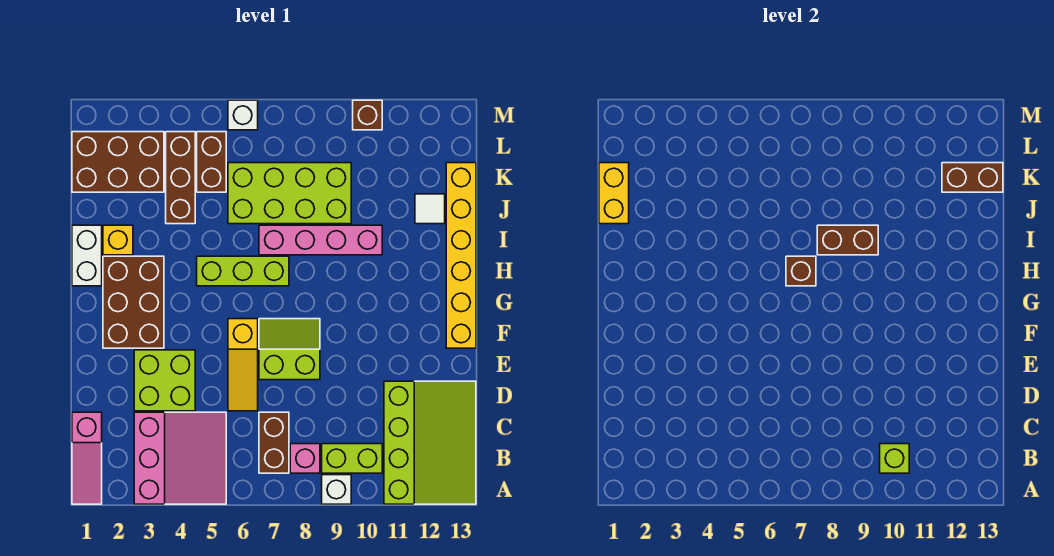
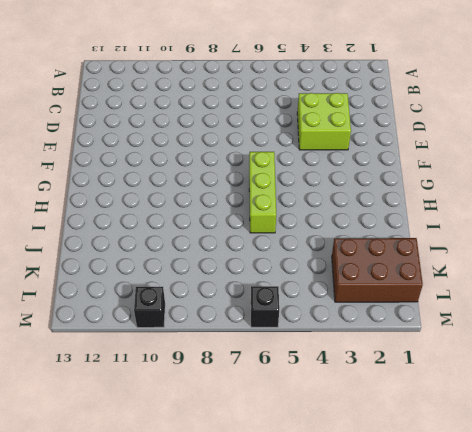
lime brick G6:I6 level 1 -> lime brick H5:H7 level 1
black brick M6 level 1 -> white brick M6 level 1
black brick M10 level 1 -> brown brick M10 level 1
none -> pink slope A1:C1 level 1 top C
none -> pink slope A3:C5 level 1 top 3
none -> white brick A9 level 1

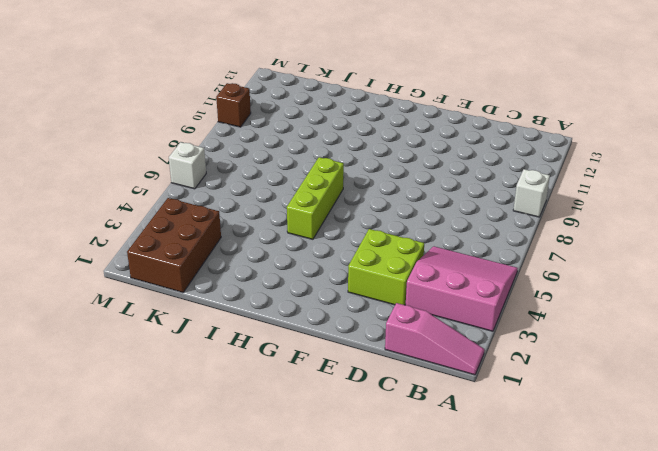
none -> lime slope A11:D13 level 1 top 11
none -> brown brick B7:C7 level 1
none -> pink brick B8 level 1

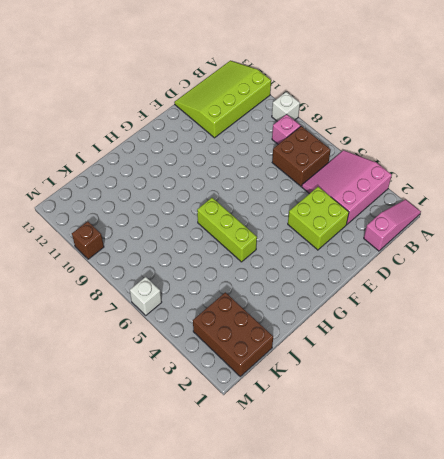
brown brick B6:C7 level 1 -> brown brick B7:C7 level 1
none -> lime brick B9:B10 level 1
none -> yellow slope D6:F6 level 1 top F
none -> lime slope E7:F8 level 1 top E

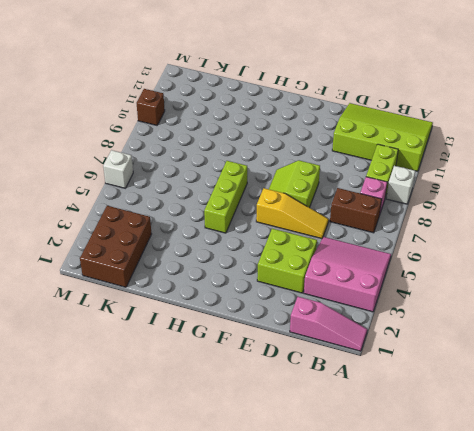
none -> brown brick F2:H3 level 1
none -> yellow brick F13:K13 level 1
none -> white brick H1:I1 level 1

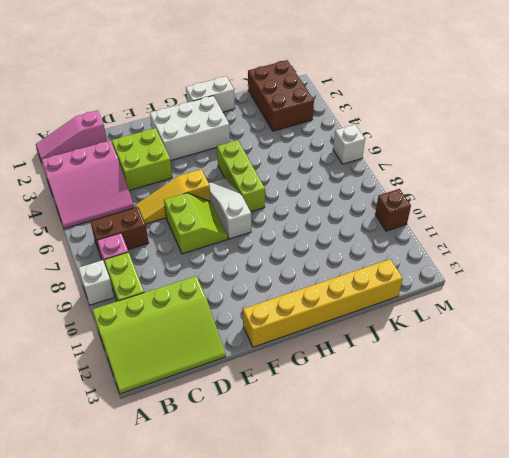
white brick F2:H3 level 1 -> brown brick F2:H3 level 1
white slope G6:G8 level 1 top 8 -> none
none -> yellow brick I2 level 1
none -> pink brick I7:I10 level 1
none -> brown brick J4:L4 level 1

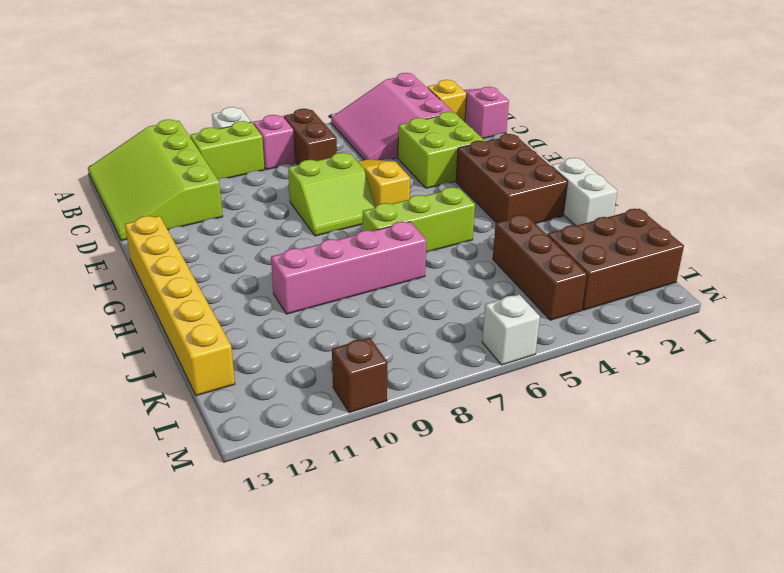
yellow brick B2 level 1 -> yellow brick I2 level 1
none -> lime brick J6:K9 level 1
none -> white tile J12 level 1
none -> brown brick K5:L5 level 1

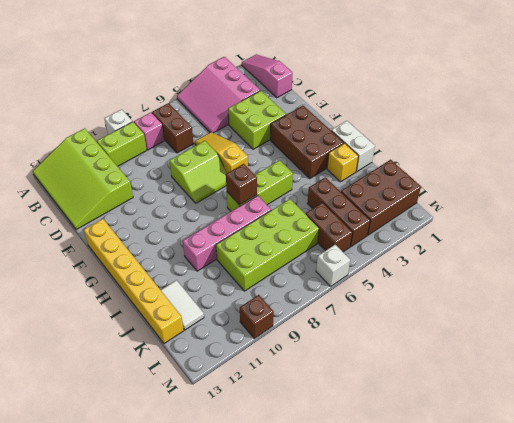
white tile J12:K12 level 1 -> white tile J12 level 1
none -> lime brick B10 level 2
none -> brown brick I8:I9 level 2
none -> yellow brick J1:K1 level 2

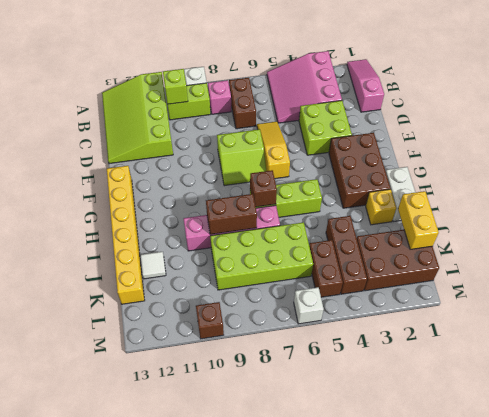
none -> brown brick K12:K13 level 2

